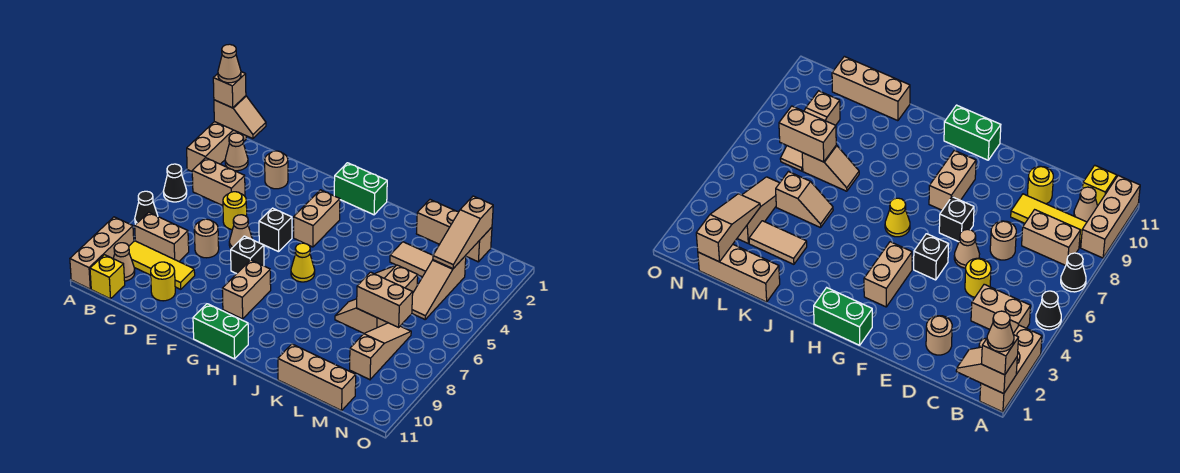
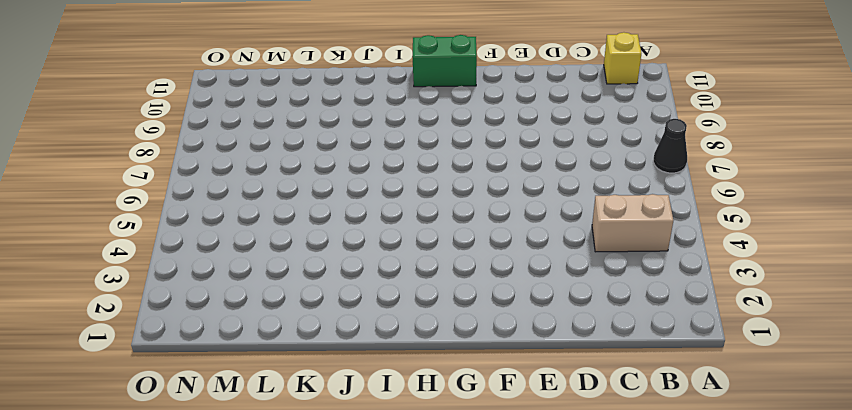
none -> tan brick A1:A3 level 1
none -> black cone A5 level 1
none -> tan brick A9:A11 level 1
none -> tan cone B2 level 1

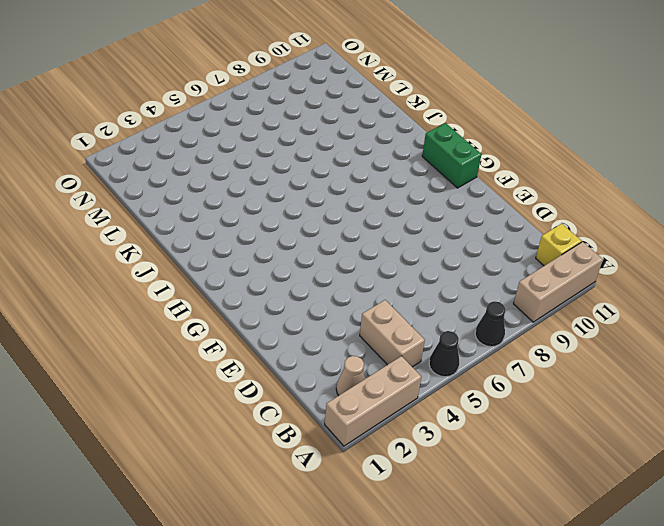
none -> tan brick B8:C8 level 1
none -> yellow tile B9:D9 level 1
none -> tan cone B10 level 1
none -> tan round brick D2 level 1

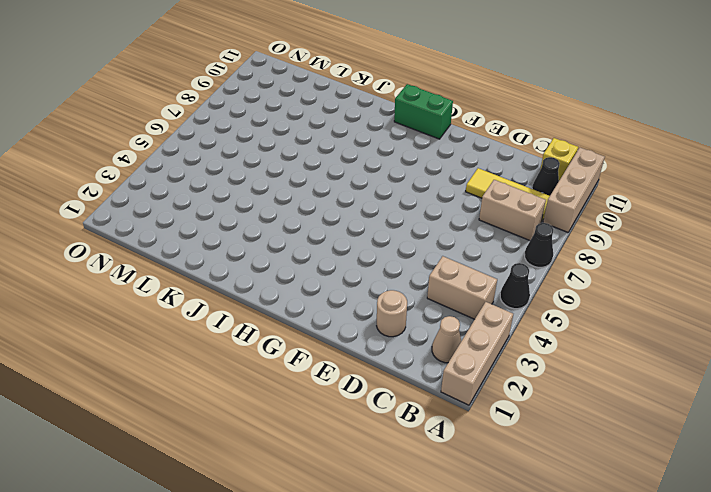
black cone B10 level 1 -> tan cone B10 level 1
none -> yellow round brick D5 level 1
none -> tan round brick D7 level 1
none -> yellow round brick D10 level 1
none -> tan cone E6 level 1

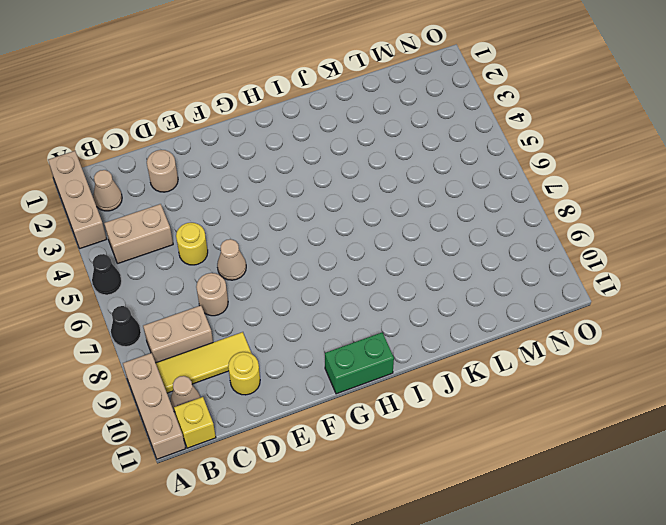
none -> black brick F5 level 1
none -> black brick F7 level 1
none -> green brick G1:H1 level 1
none -> tan brick G3:G4 level 1

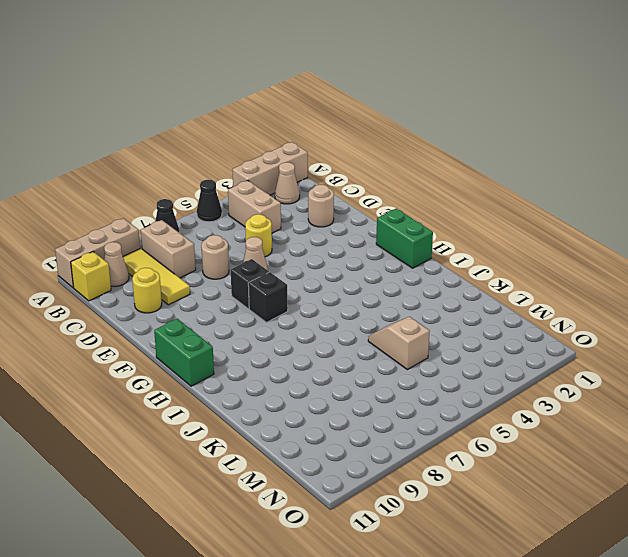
black brick G7 level 1 -> black brick F5 level 1
none -> tan brick G3:G4 level 1
none -> tan brick G8:G9 level 1
none -> yellow cone H6 level 1
none -> tan brick K1:M1 level 1

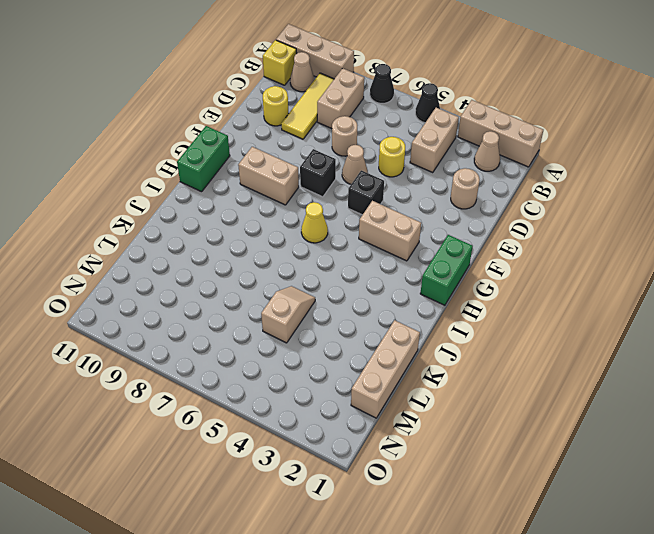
none -> tan tile K3:L3 level 1
none -> tan slope K7:L7 level 1 top L
none -> tan brick K11:M11 level 1
none -> tan slope M3:M5 level 1 top 3

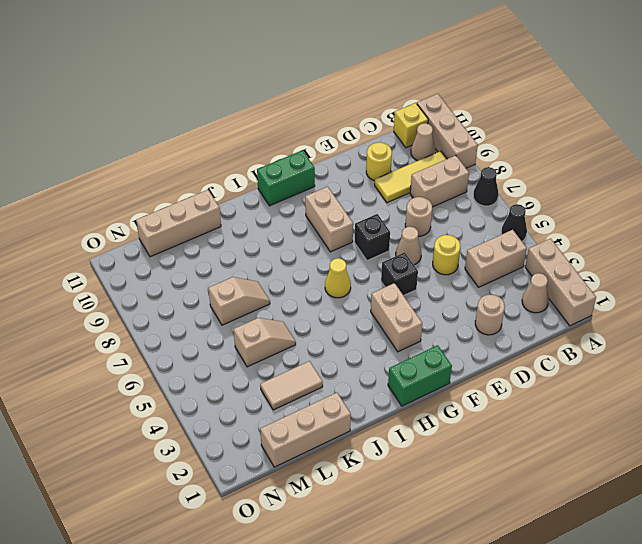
none -> tan slope M3:M5 level 1 top 3
none -> tan slope M7:M9 level 1 top 9
none -> tan slope A1:B1 level 2 top A
none -> tan brick L7:M7 level 2

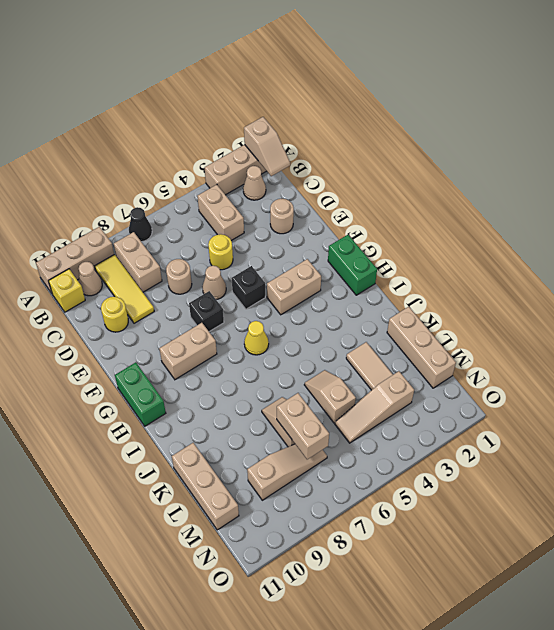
none -> black cone A5 level 1
none -> tan slope M1:M3 level 2 top 1
none -> tan brick A1 level 3
none -> tan cone A1 level 4

